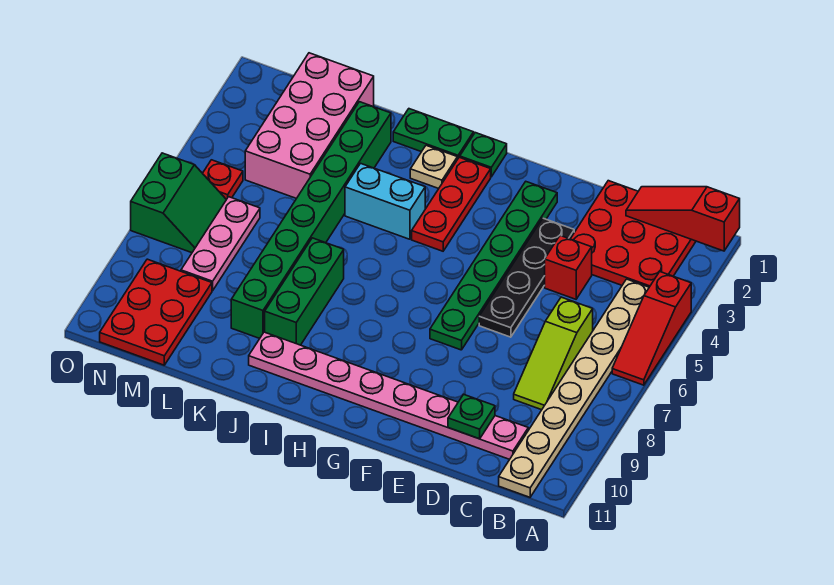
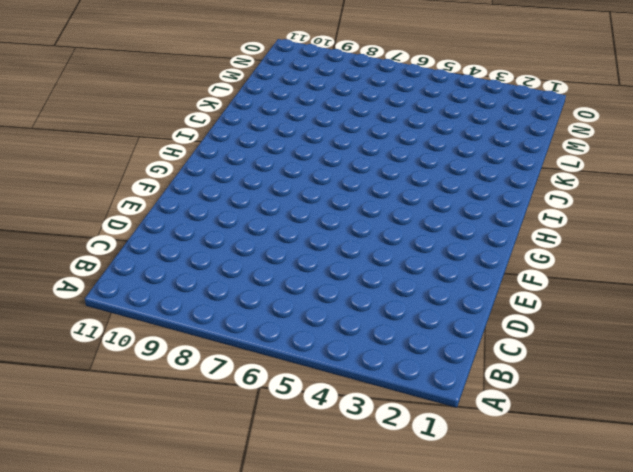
none -> red slope A4:A6 level 1 top 4
none -> red plate B1:D3 level 1
none -> tan plate B4:B11 level 1

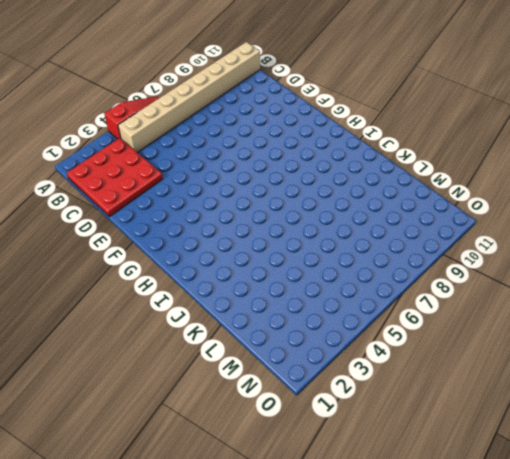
tan brick B4:B11 level 1 -> tan plate B4:B11 level 1
none -> lime slope C6:C8 level 1 top 6
none -> pink plate C10:J10 level 1
none -> red brick D4 level 1

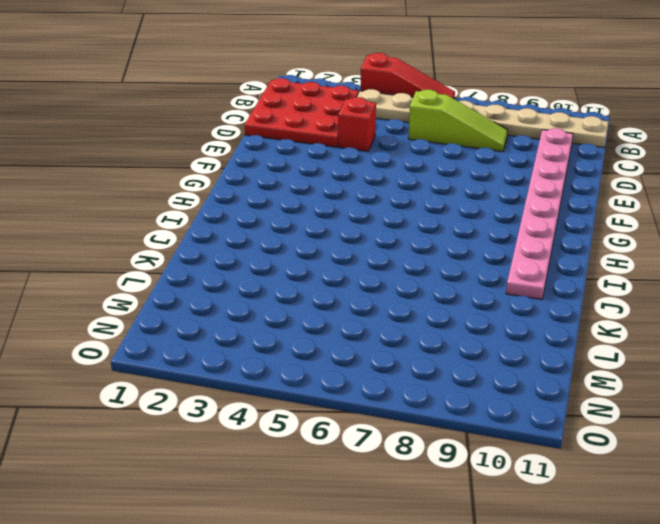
none -> black plate E3:E6 level 1
none -> green plate F2:F7 level 1
none -> green plate H1 level 1

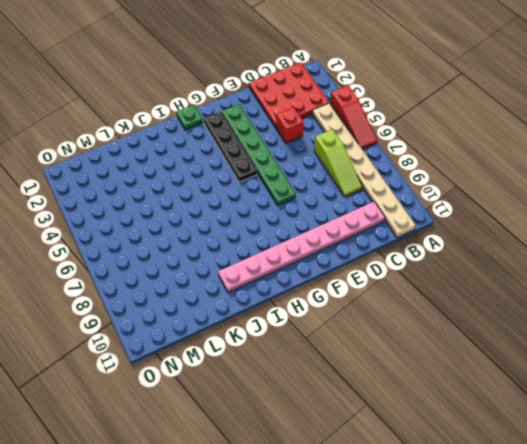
black plate G2:G5 level 1 -> black plate E3:E6 level 1
none -> red plate H2:H4 level 1
none -> green plate I1:J1 level 1
none -> tan plate I2 level 1

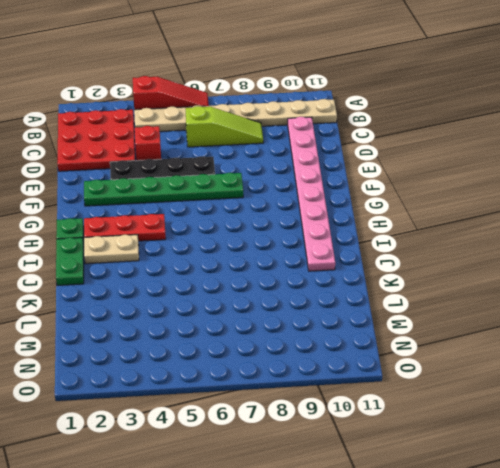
tan plate I2:I3 level 1 -> tan plate I2 level 1
none -> cyan brick I4:J4 level 1
none -> green brick J7:J9 level 1
none -> green brick K2:K9 level 1

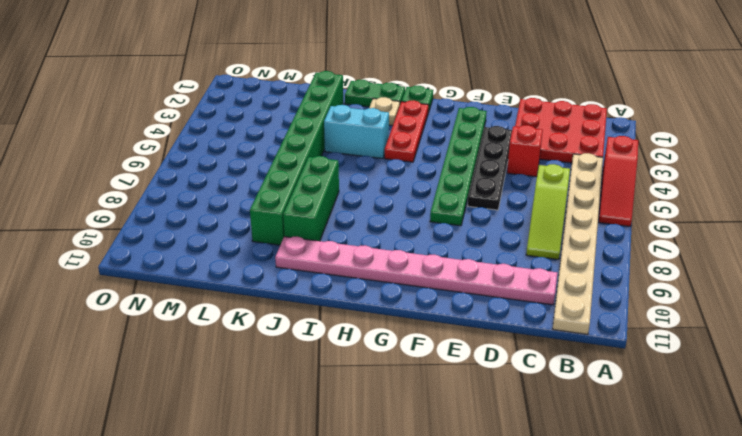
none -> pink brick L1:M4 level 1
none -> pink plate M6:M8 level 1
none -> red plate M9:N11 level 1

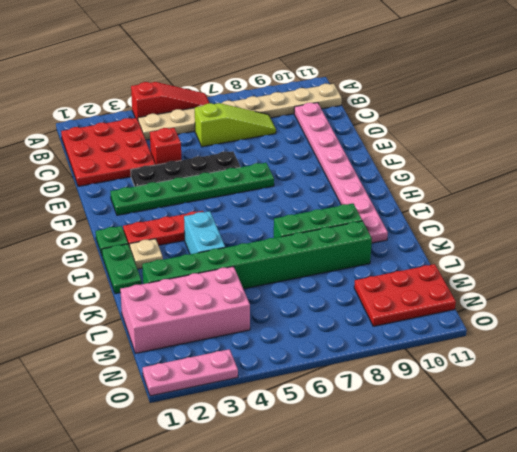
pink plate O1:O3 level 1 -> pink plate M6:M8 level 1
none -> red plate N5 level 1
none -> green slope N6:O7 level 1 top O
none -> red slope A1:C1 level 2 top A

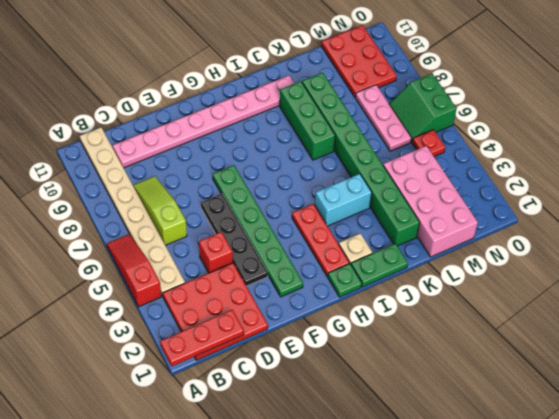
red plate A1:C1 level 2 -> red slope A1:C1 level 2 top A
none -> green plate D10 level 2

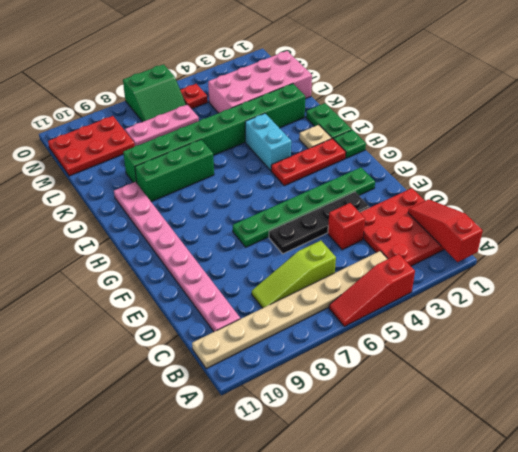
none -> green plate D10 level 2

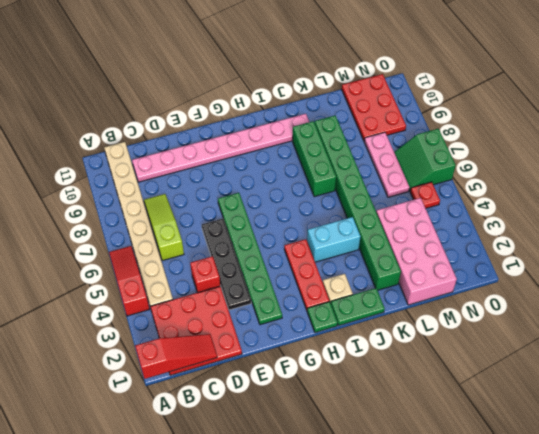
none -> green plate D10 level 2

